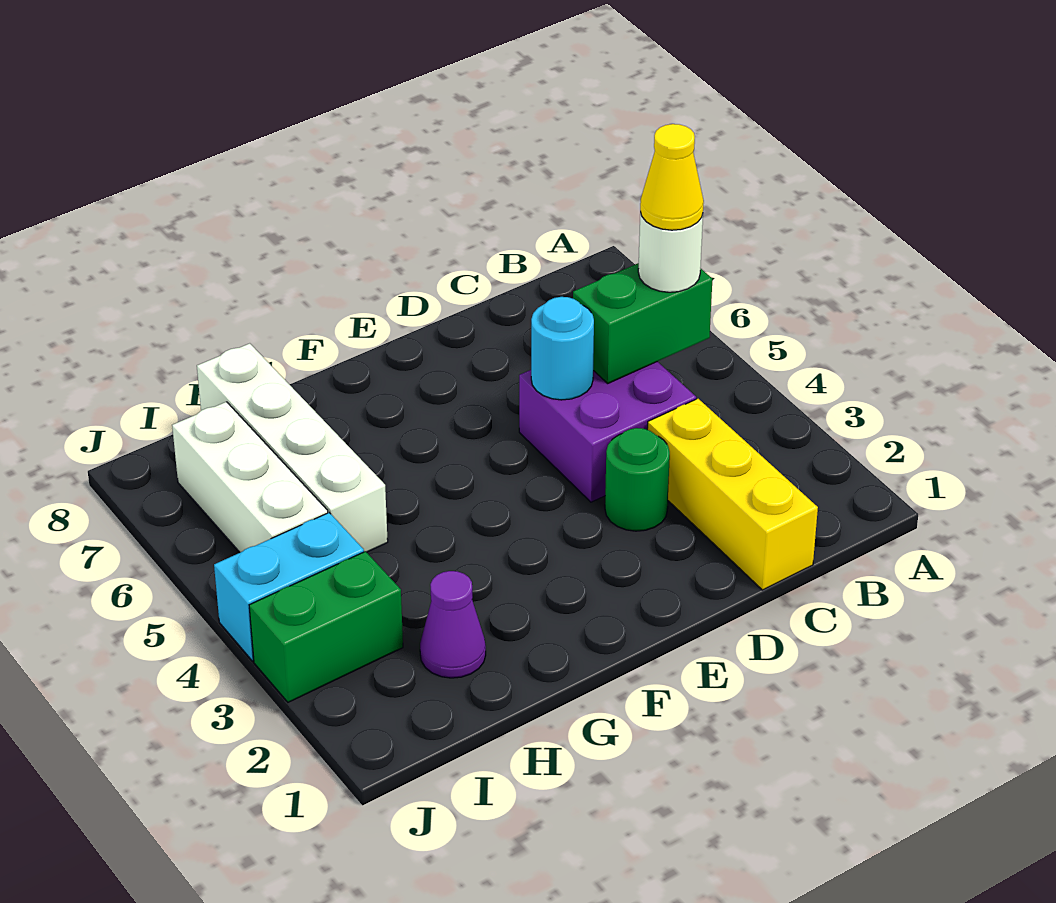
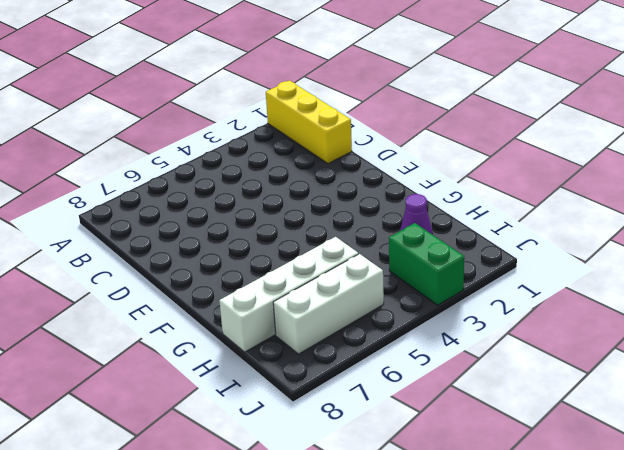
yellow brick A1:C1 level 1 -> yellow brick C1:C3 level 1
none -> purple brick C4:D5 level 1
none -> green round brick D3 level 1
none -> cyan brick I4:J4 level 1

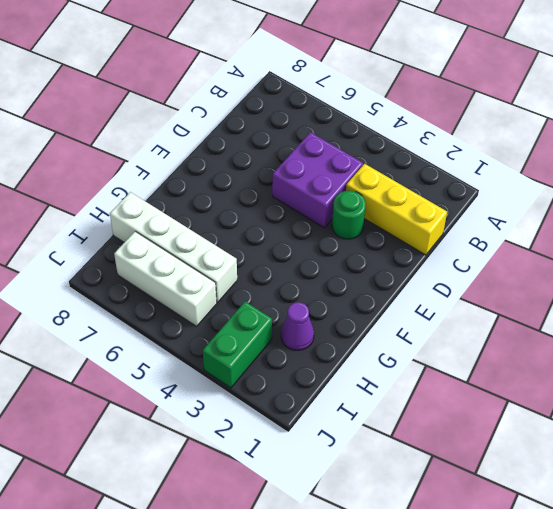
none -> cyan brick I4:J4 level 1
none -> green brick B5:C5 level 2
none -> cyan round brick D5 level 2

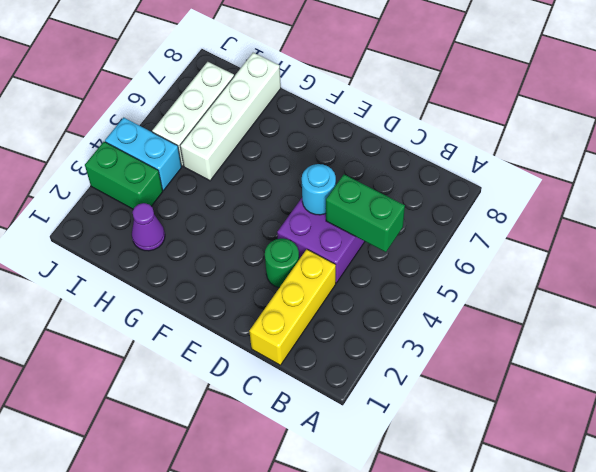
none -> white round brick B5 level 3
none -> yellow cone B5 level 4

